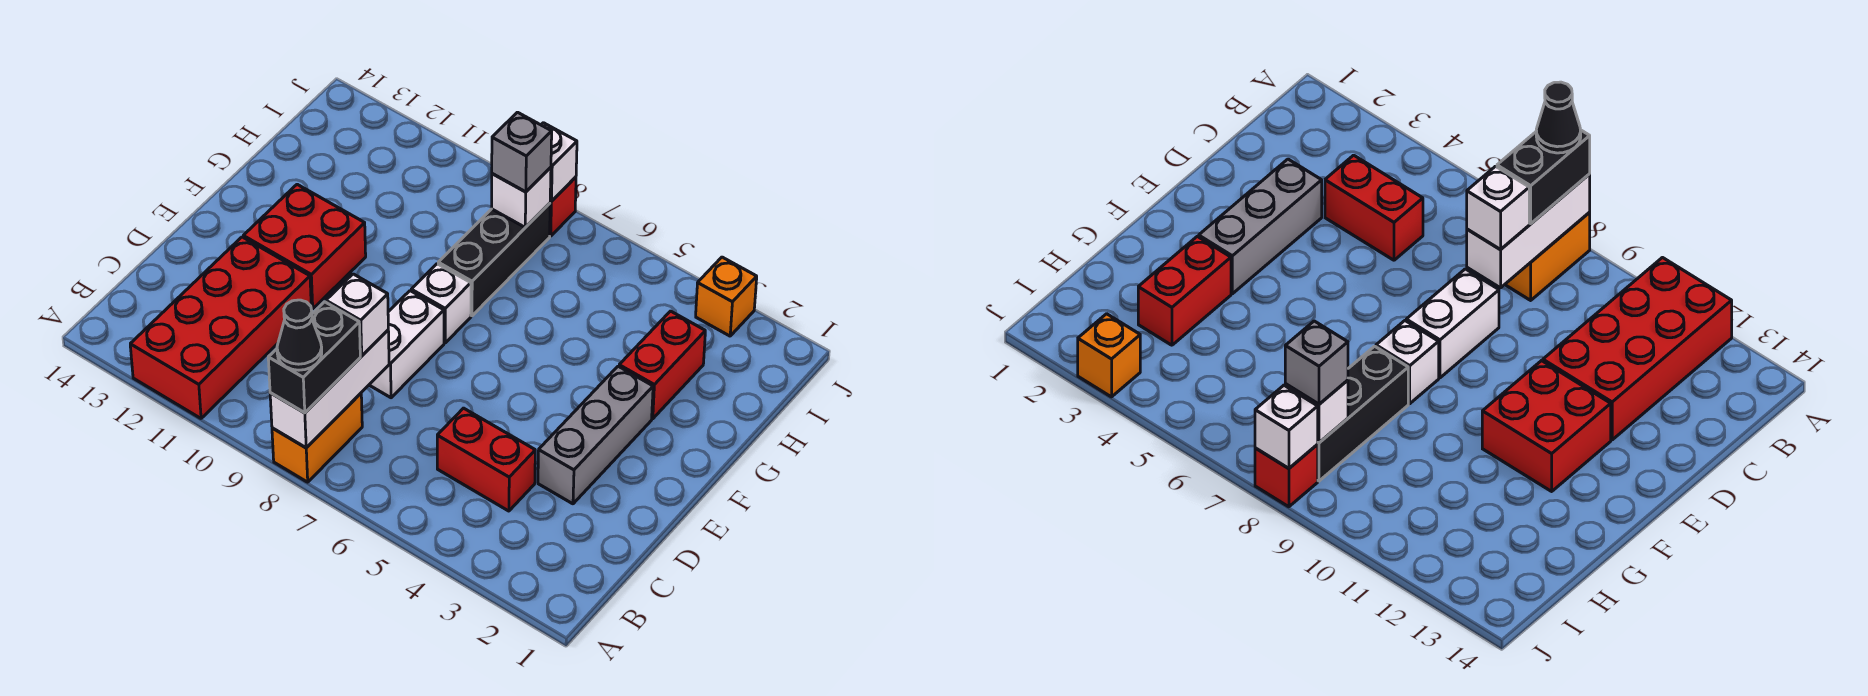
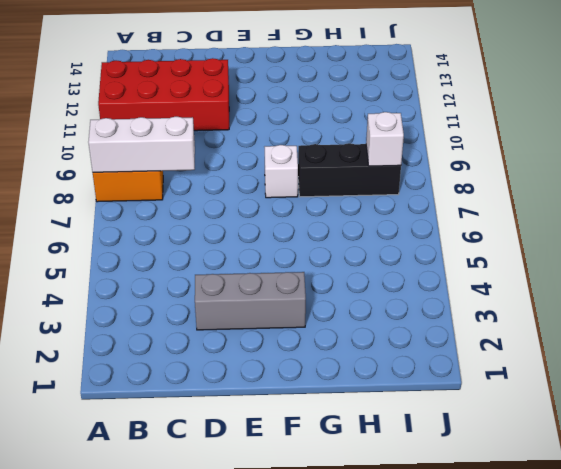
none -> red brick C4:C5 level 1
none -> white brick D8:E8 level 1
none -> red brick E11:F12 level 1

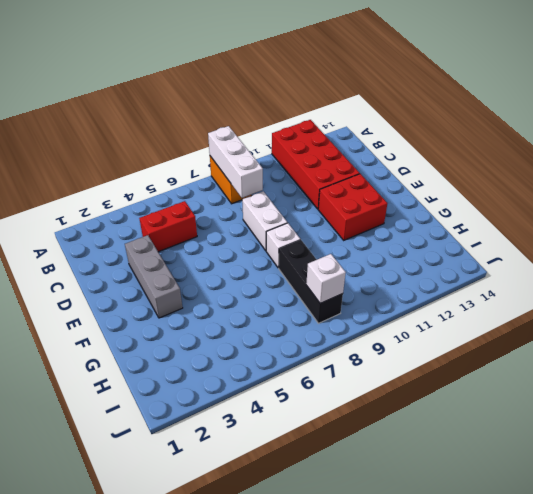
none -> red brick G3:H3 level 1
none -> orange brick J3 level 1
none -> red brick J8 level 1

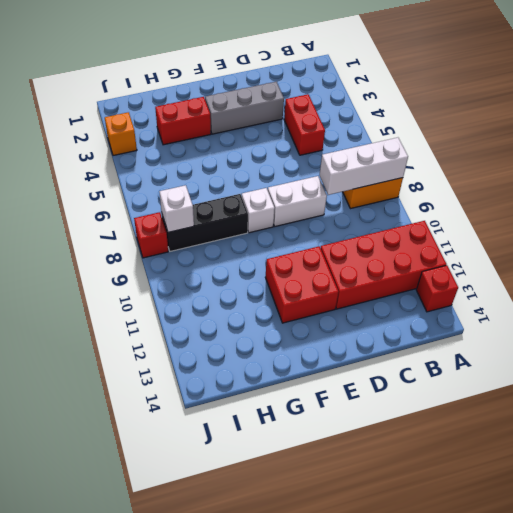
red brick A13 level 1 -> none
none -> white brick J8 level 2
none -> black brick A8:B8 level 3
none -> white brick C8 level 3

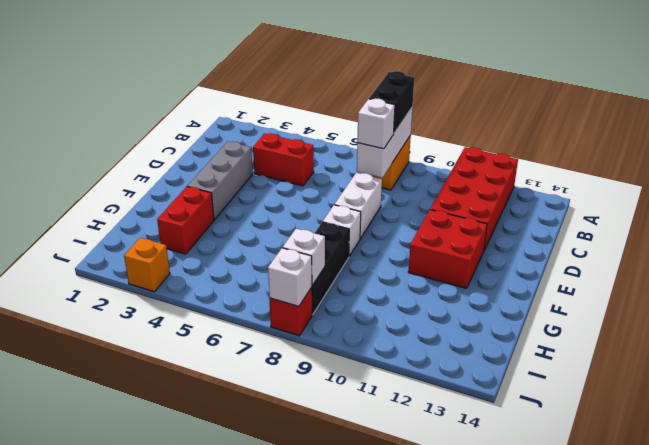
none -> grey brick I8 level 3
none -> black cone A8 level 4

